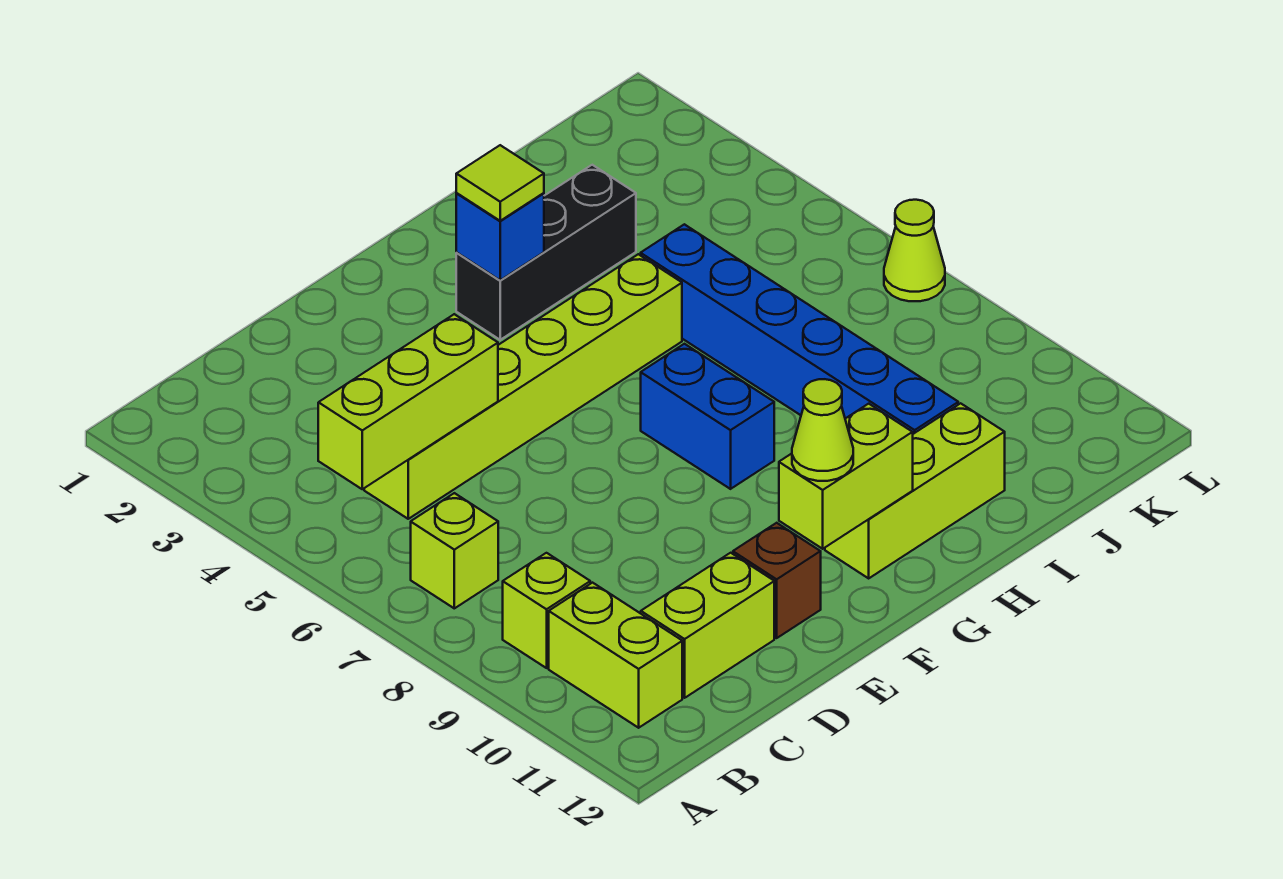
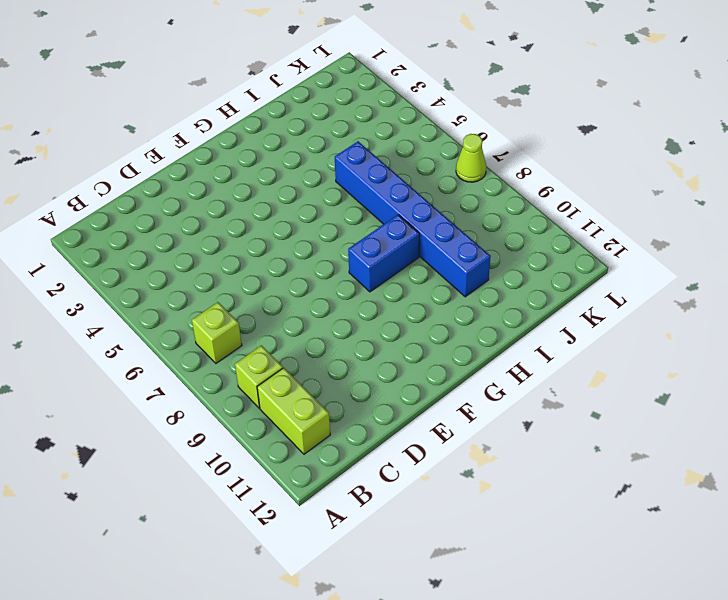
blue brick G8:H8 level 1 -> blue brick G7:G8 level 1
none -> lime brick C5:H5 level 1
none -> lime brick C11:D11 level 1
none -> brown brick E11 level 1

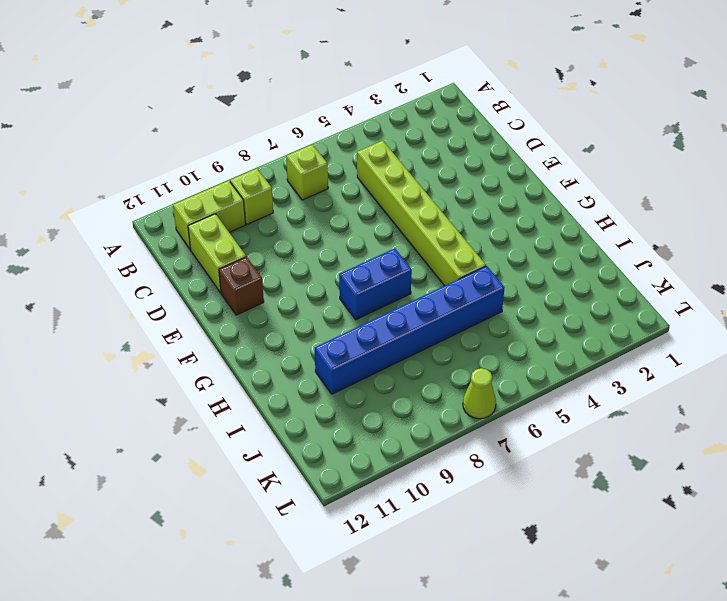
none -> black brick G3:I3 level 1
none -> lime brick G11:I11 level 1
none -> lime brick B5:D5 level 2

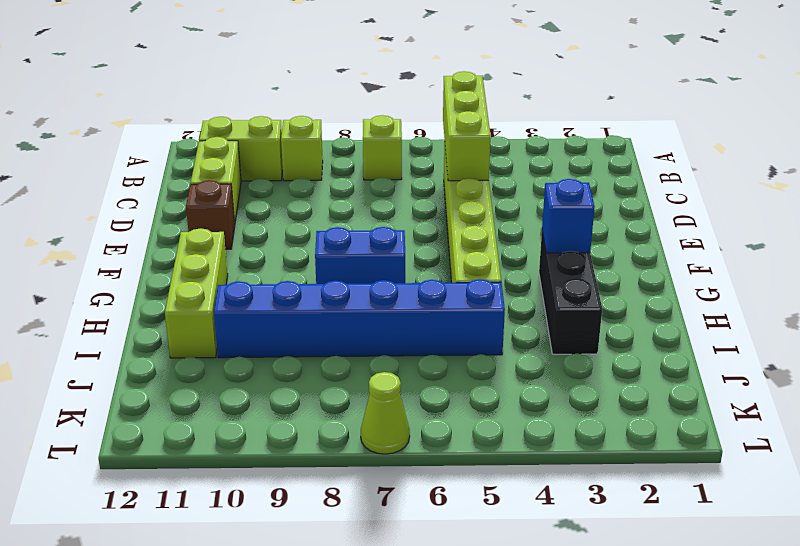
none -> lime brick F11:G11 level 2
none -> lime cone F11 level 3
none -> lime tile G3 level 3

